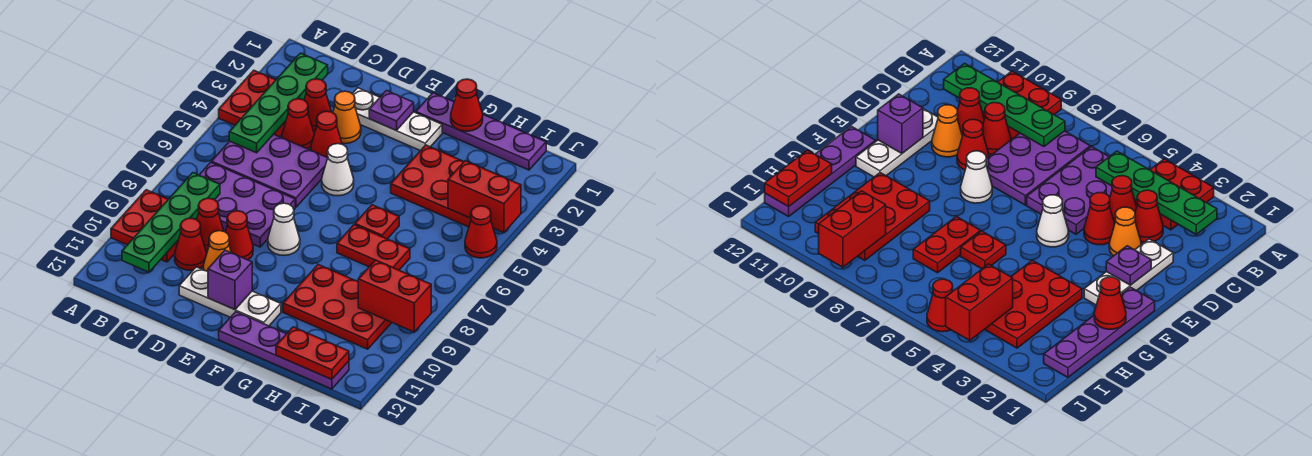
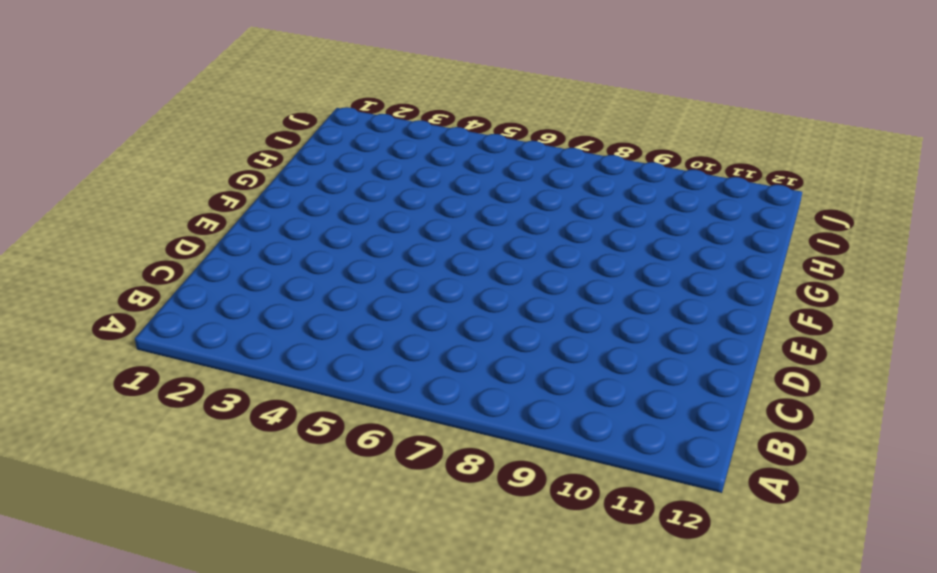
none -> red plate A3:B4 level 1
none -> red plate A9:B10 level 1
none -> purple plate B5:D6 level 1
none -> purple plate B7:D8 level 1

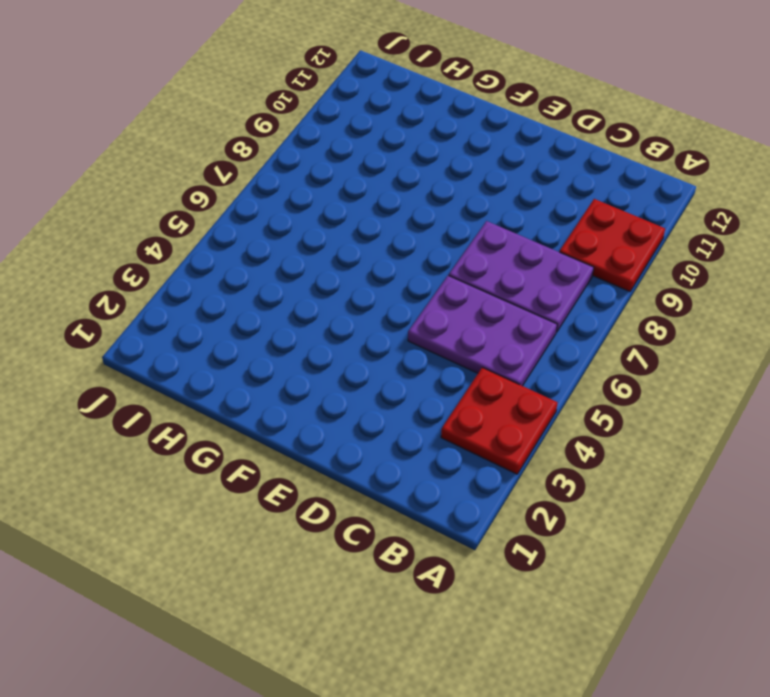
none -> red cone C3 level 1
none -> red cone C4 level 1
none -> red cone C9 level 1
none -> red cone C10 level 1

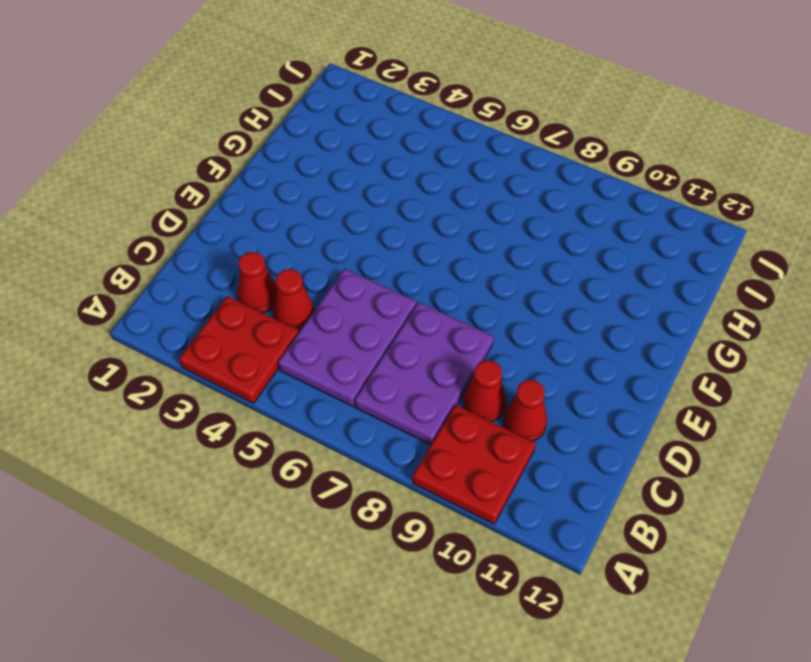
none -> white plate D2:F2 level 1
none -> orange cone D3 level 1
none -> red cone D4 level 1
none -> red cone D9 level 1

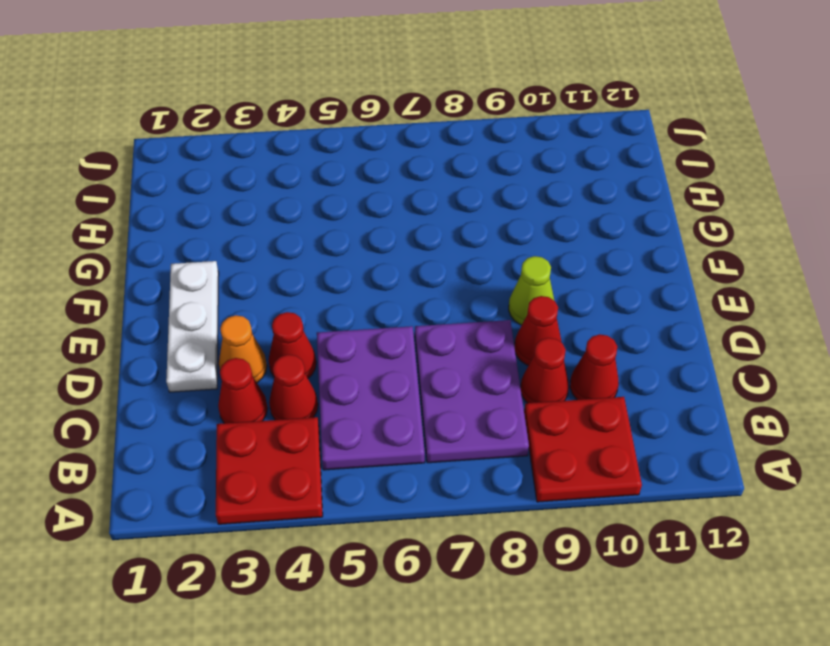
lime cone E9 level 1 -> none
none -> orange cone D10 level 1
none -> white plate D11:F11 level 1
none -> white cone E5 level 1
none -> white cone E8 level 1

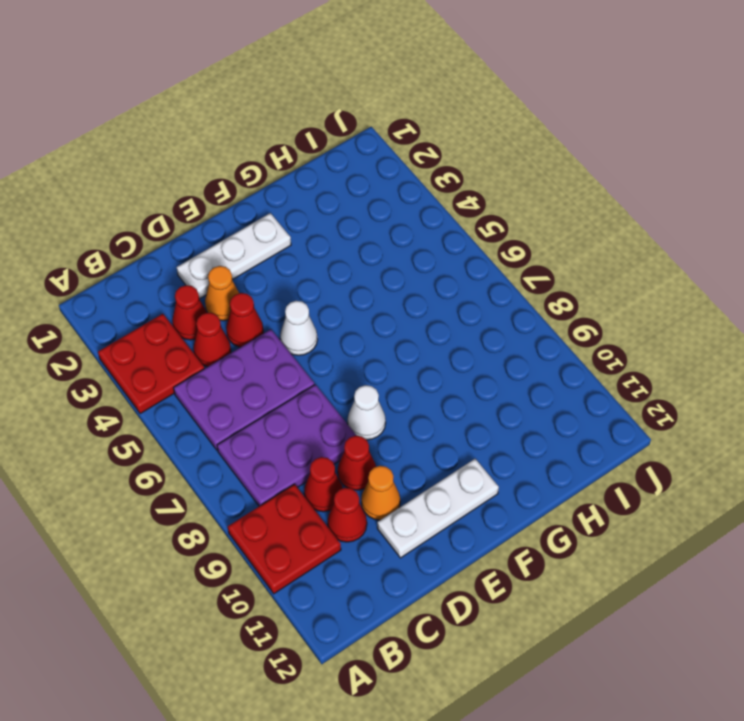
none -> purple plate F1:I1 level 1
none -> purple plate F12:I12 level 1
none -> red plate G3:I4 level 1
none -> red plate G6 level 1

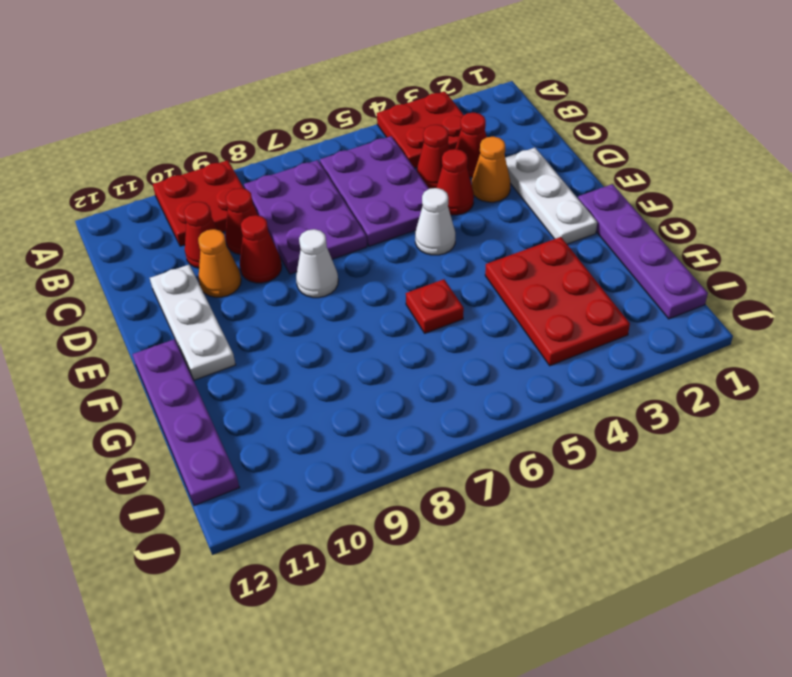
none -> red plate G7:H7 level 1
none -> red plate G9:I10 level 1
none -> red cone J5 level 1
none -> green plate B2:B5 level 2

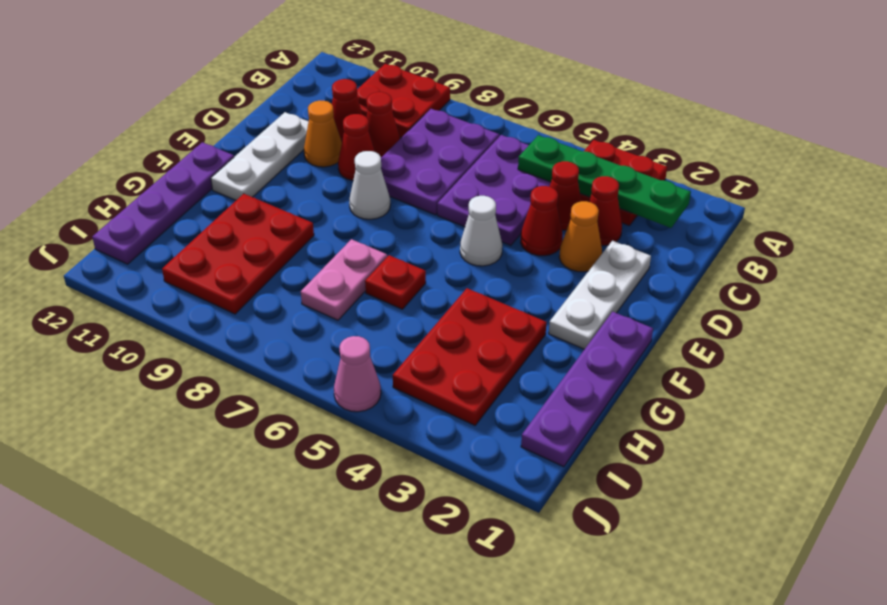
pink plate G7:H7 level 1 -> red plate G7:H7 level 1
pink cone J5 level 1 -> red cone J5 level 1
none -> green plate B8:B11 level 2
none -> purple plate E2 level 2
none -> purple brick E11 level 2
none -> red cone G1 level 2

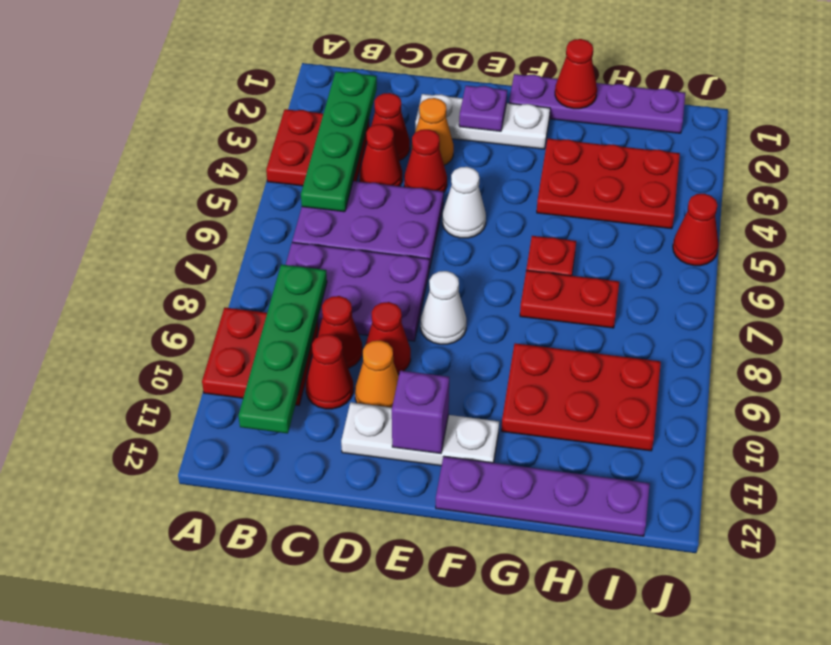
none -> red plate H12:I12 level 2
none -> red brick I4:J4 level 2
none -> red brick I9:J9 level 2

